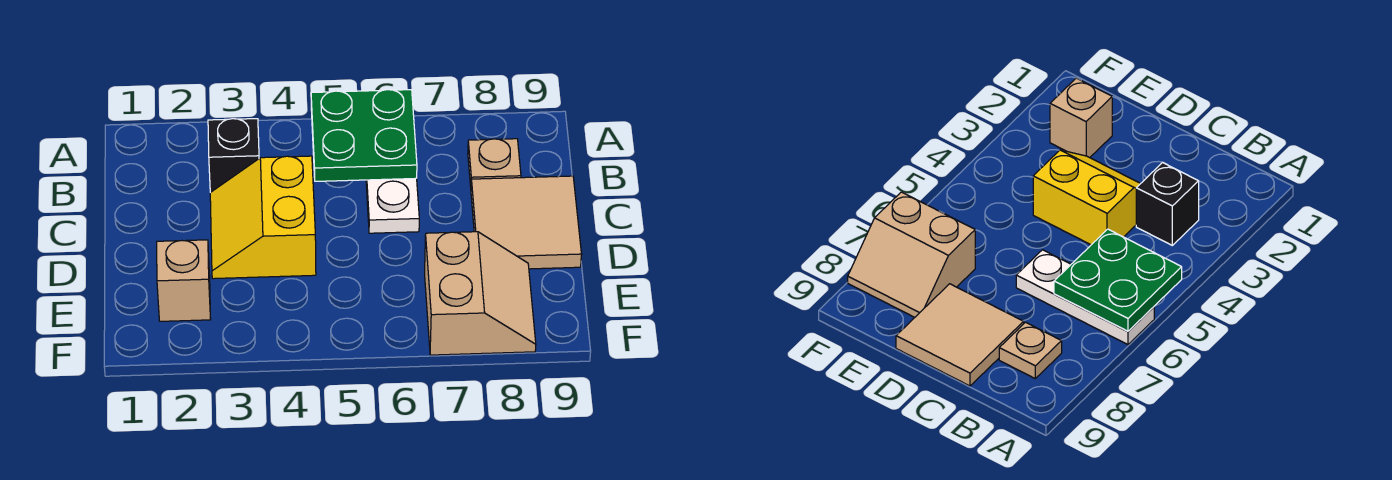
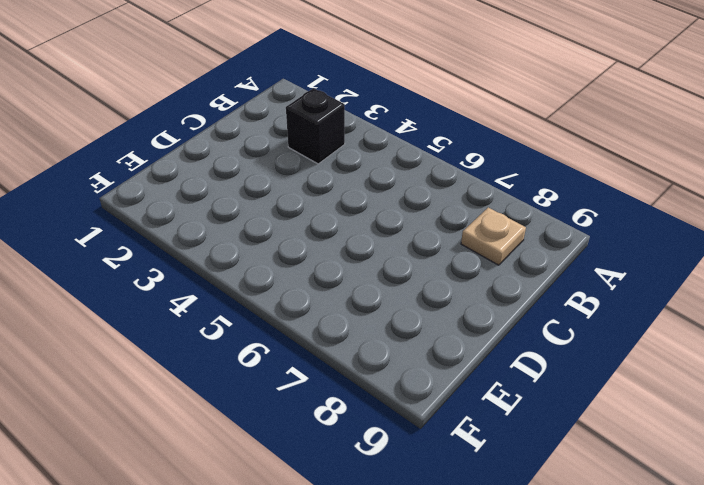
none -> white plate A6:C6 level 1
none -> yellow slope C3:D4 level 1 top 4

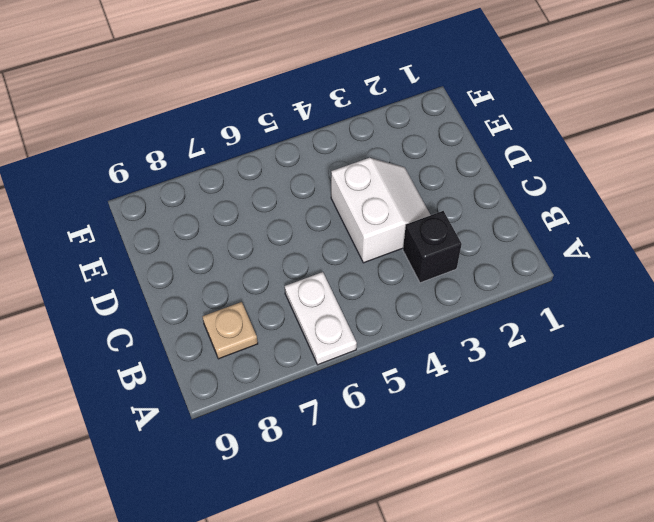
white plate A6:B6 level 1 -> white plate A6:C6 level 1
white slope C3:D4 level 1 top 4 -> yellow slope C3:D4 level 1 top 4
none -> tan tile C8:D9 level 1
none -> tan brick E2 level 1

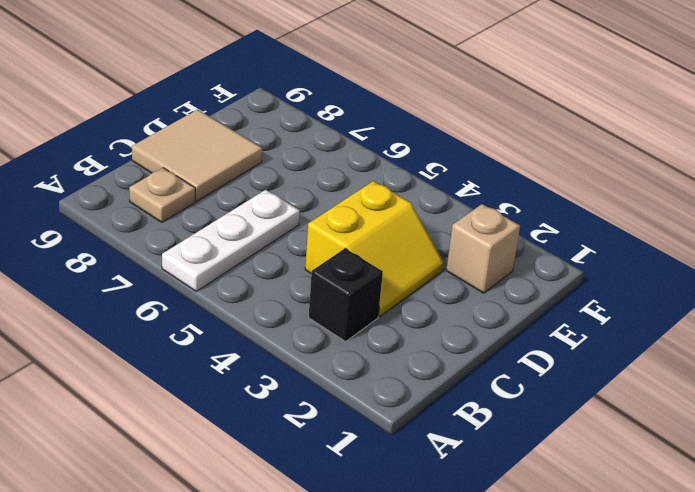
none -> tan slope E7:F8 level 1 top 7
none -> green plate A5:B6 level 2

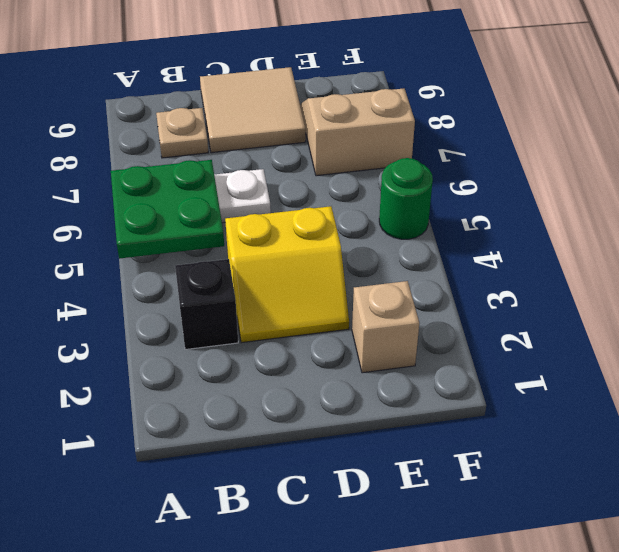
green round brick F5 level 1 -> none

